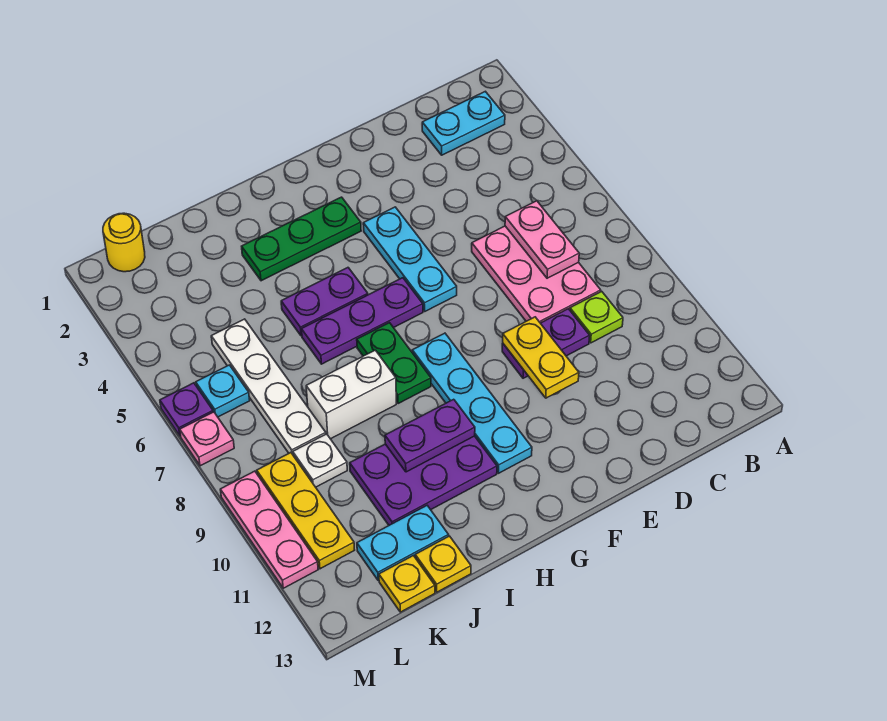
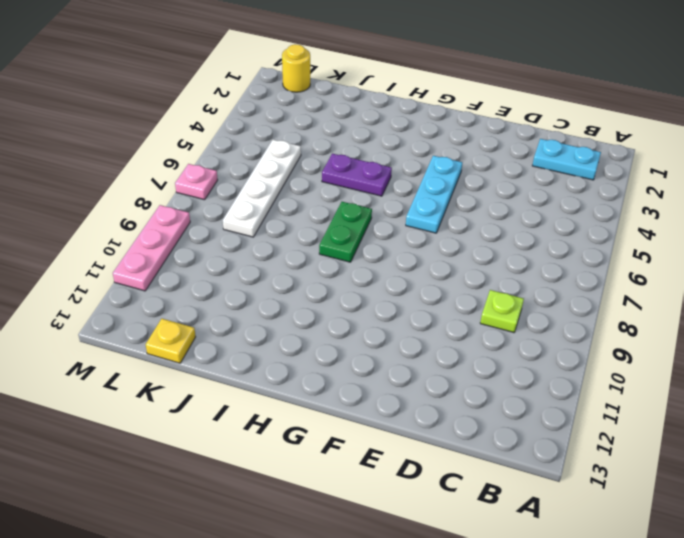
none -> pink plate C6:D8 level 1
none -> purple plate D9:E9 level 1
none -> green plate G3:I3 level 1

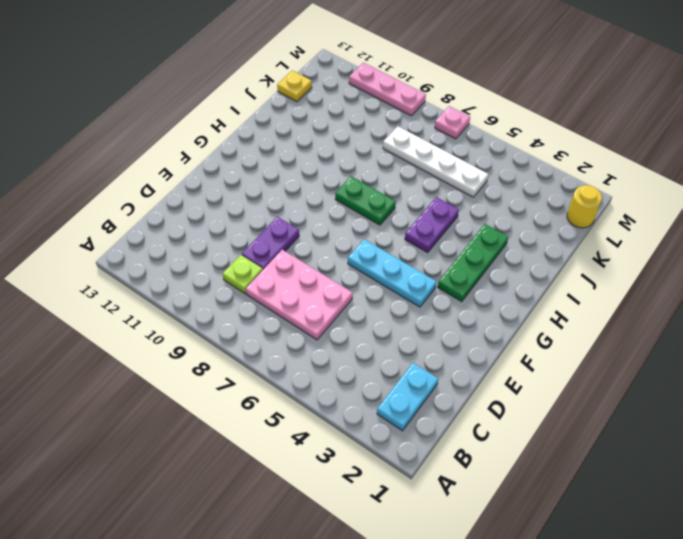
none -> purple plate G6:I6 level 1
none -> cyan plate G8:G11 level 1
none -> purple plate H10:J11 level 1

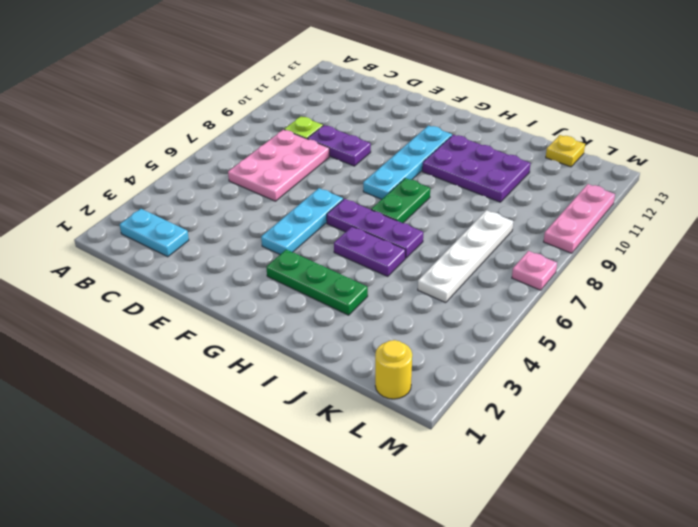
none -> white brick I8:J8 level 1
none -> cyan plate J12:K12 level 1
none -> yellow plate J13 level 1

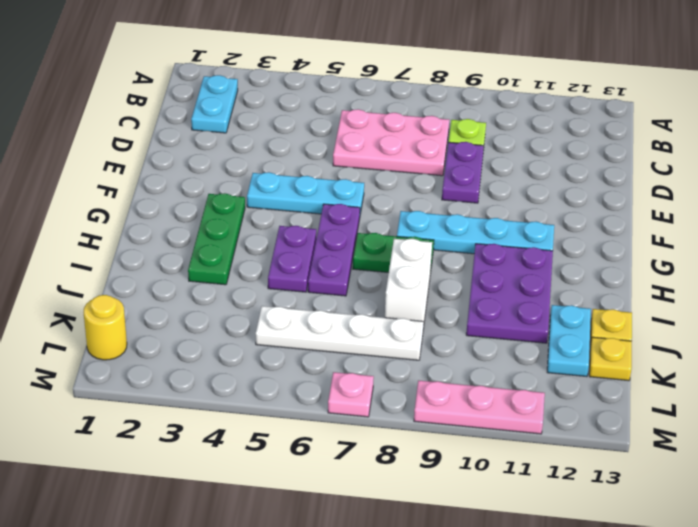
none -> white plate K9 level 1
none -> cyan plate L6 level 1
none -> yellow plate L9:L11 level 1

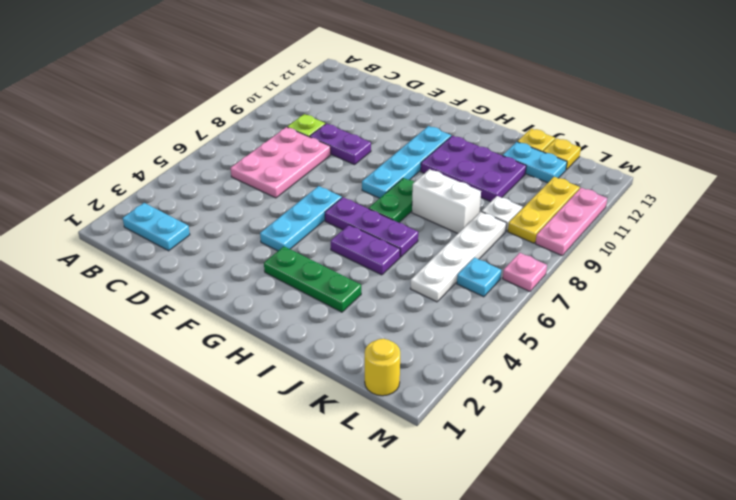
none -> purple plate M6 level 1
none -> pink plate C6:C7 level 2
none -> yellow plate E9:E10 level 2

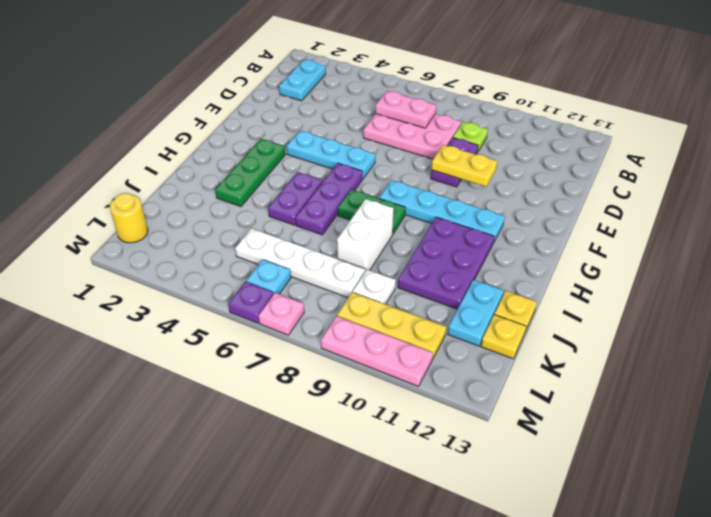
none -> purple plate H10:I10 level 2

